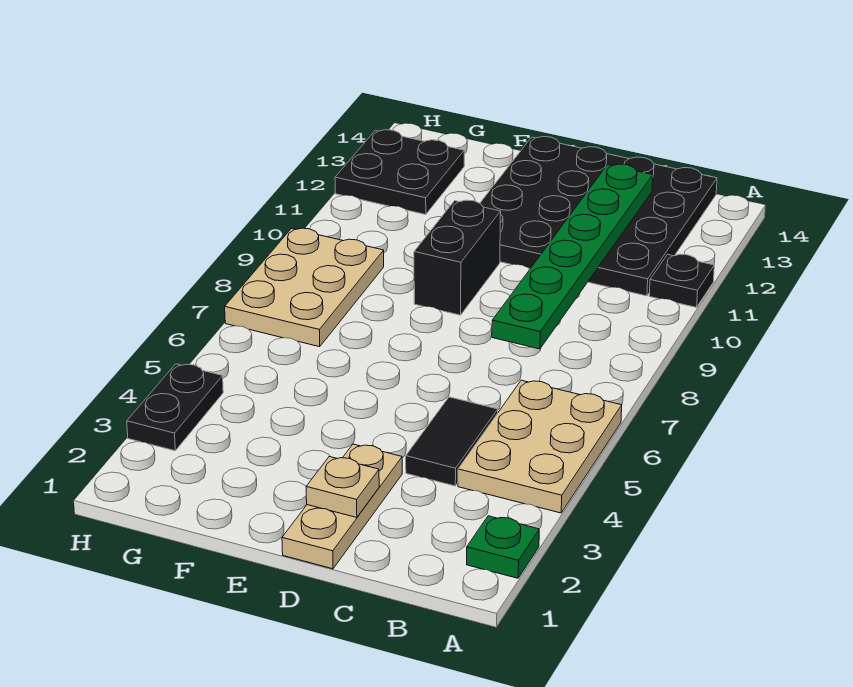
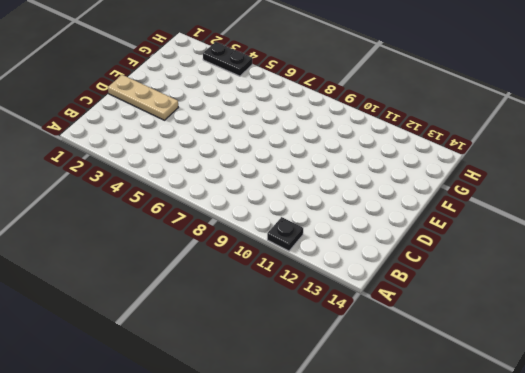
none -> green plate A2 level 1
none -> tan plate A4:B6 level 1
none -> black plate B11:E14 level 1

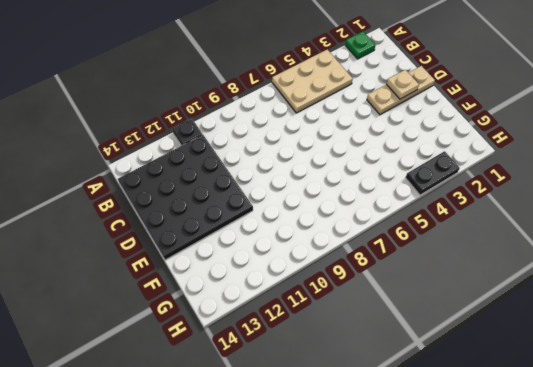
none -> black tile C4:C5 level 1
none -> black brick E9:E10 level 1
none -> tan plate G7:H9 level 1

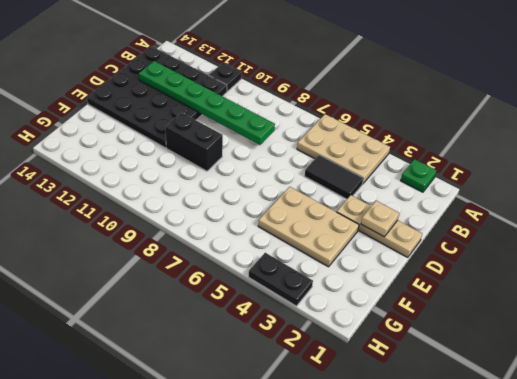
tan plate E3:F5 level 1 -> tan plate G7:H9 level 1
none -> black plate G12:H13 level 1

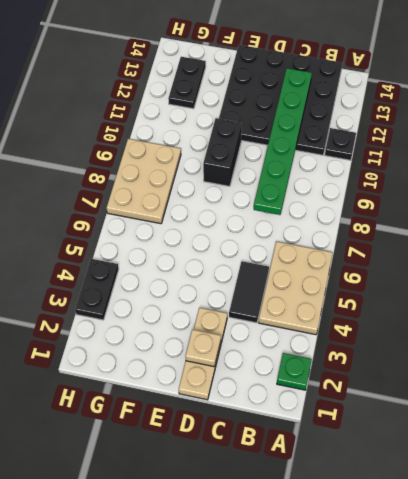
black plate G12:G13 level 1 -> black plate G12:H13 level 1

